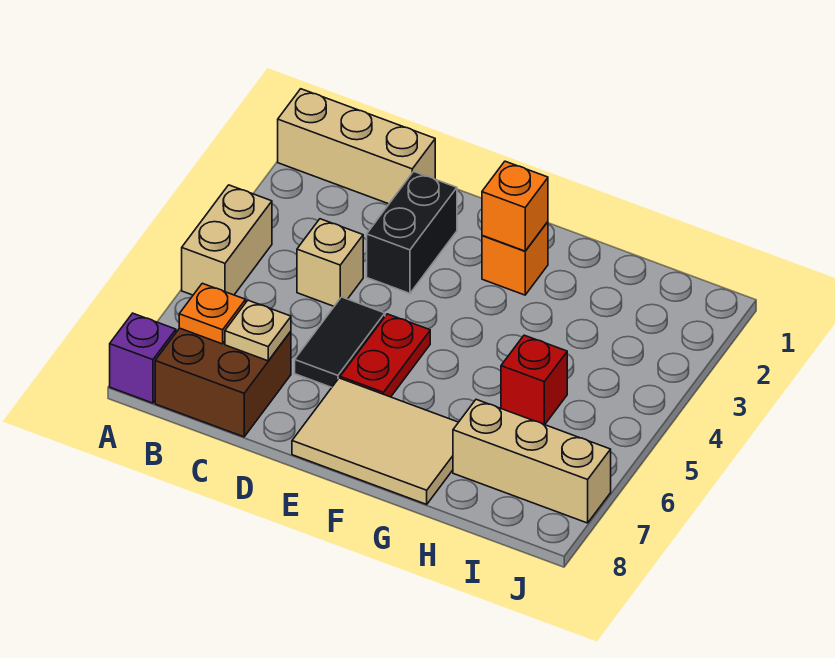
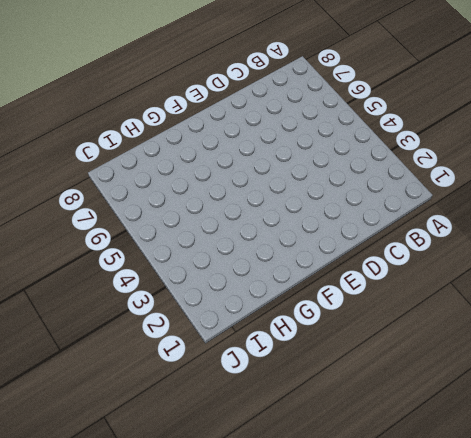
none -> tan brick A1:C1 level 1
none -> tan brick A4:A5 level 1
none -> purple brick A8 level 1

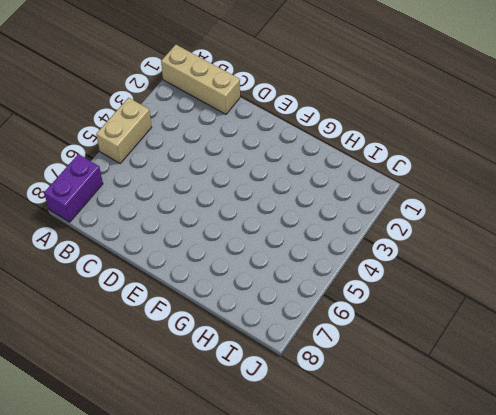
purple brick A7:A8 level 1 -> purple brick A8 level 1
none -> brown brick B7:C8 level 1
none -> tan brick C4 level 1
none -> black brick D2:D3 level 1

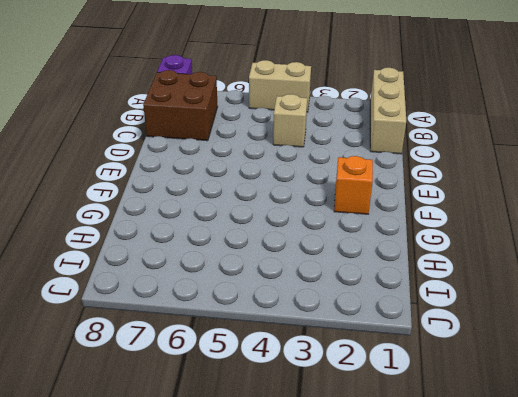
none -> black brick D2:D3 level 1
none -> black tile D5:D6 level 1
none -> red plate E5:E6 level 1

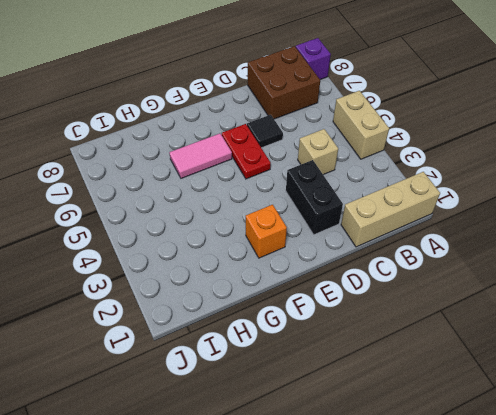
black tile D6 level 1 -> black tile D5:D6 level 1
pink tile F6:G6 level 1 -> none
none -> tan tile E7:G8 level 1
none -> red brick H5 level 1
none -> tan brick H7:J7 level 1

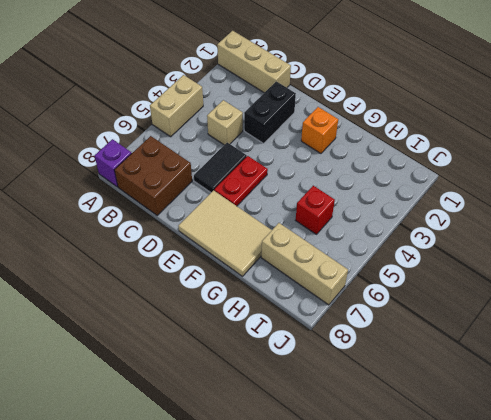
none -> orange plate B7 level 2
none -> tan plate C7 level 2
none -> orange brick F2 level 2

